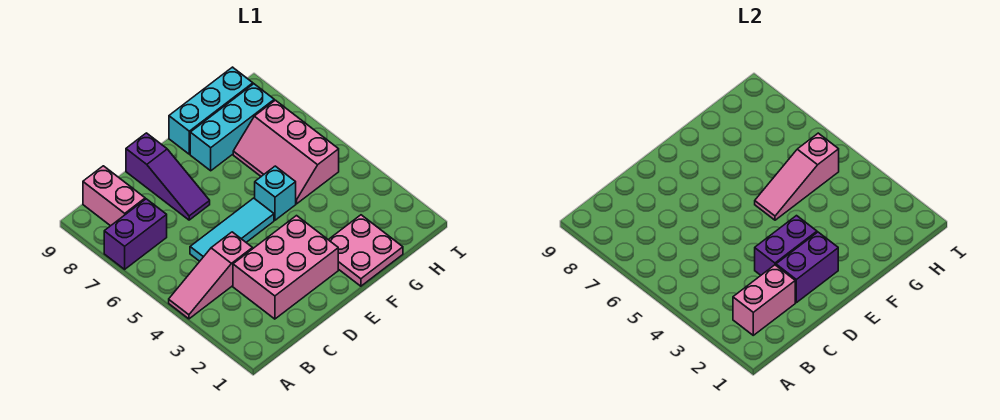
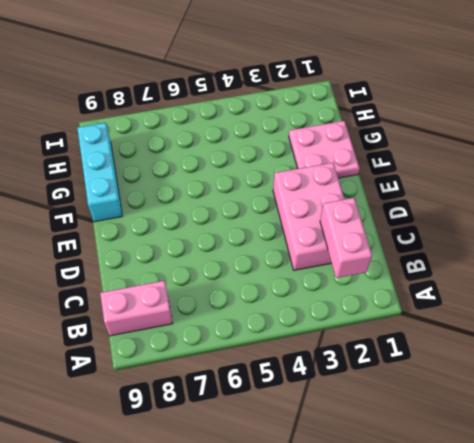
none -> pink slope A4:C4 level 1 top C
none -> purple brick A7:B7 level 1
none -> cyan tile C5:E5 level 1

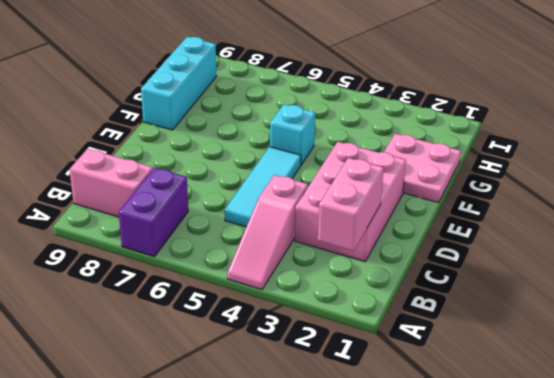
none -> purple slope D7:D9 level 1 top 9
none -> cyan brick F8:H8 level 1
none -> pink slope G5:H7 level 1 top H

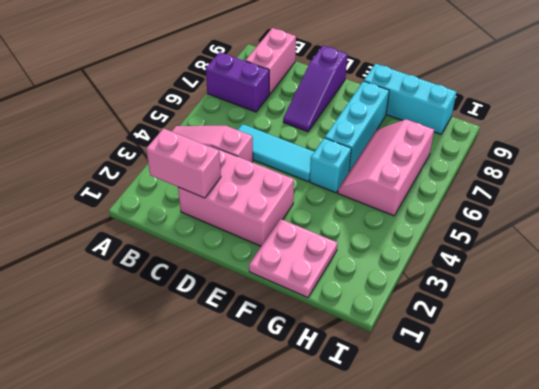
cyan brick F6:F8 level 1 -> cyan brick F8:H8 level 1
none -> purple brick D2:E2 level 2
none -> purple brick D3:E3 level 2
none -> pink slope F5:H5 level 2 top H

